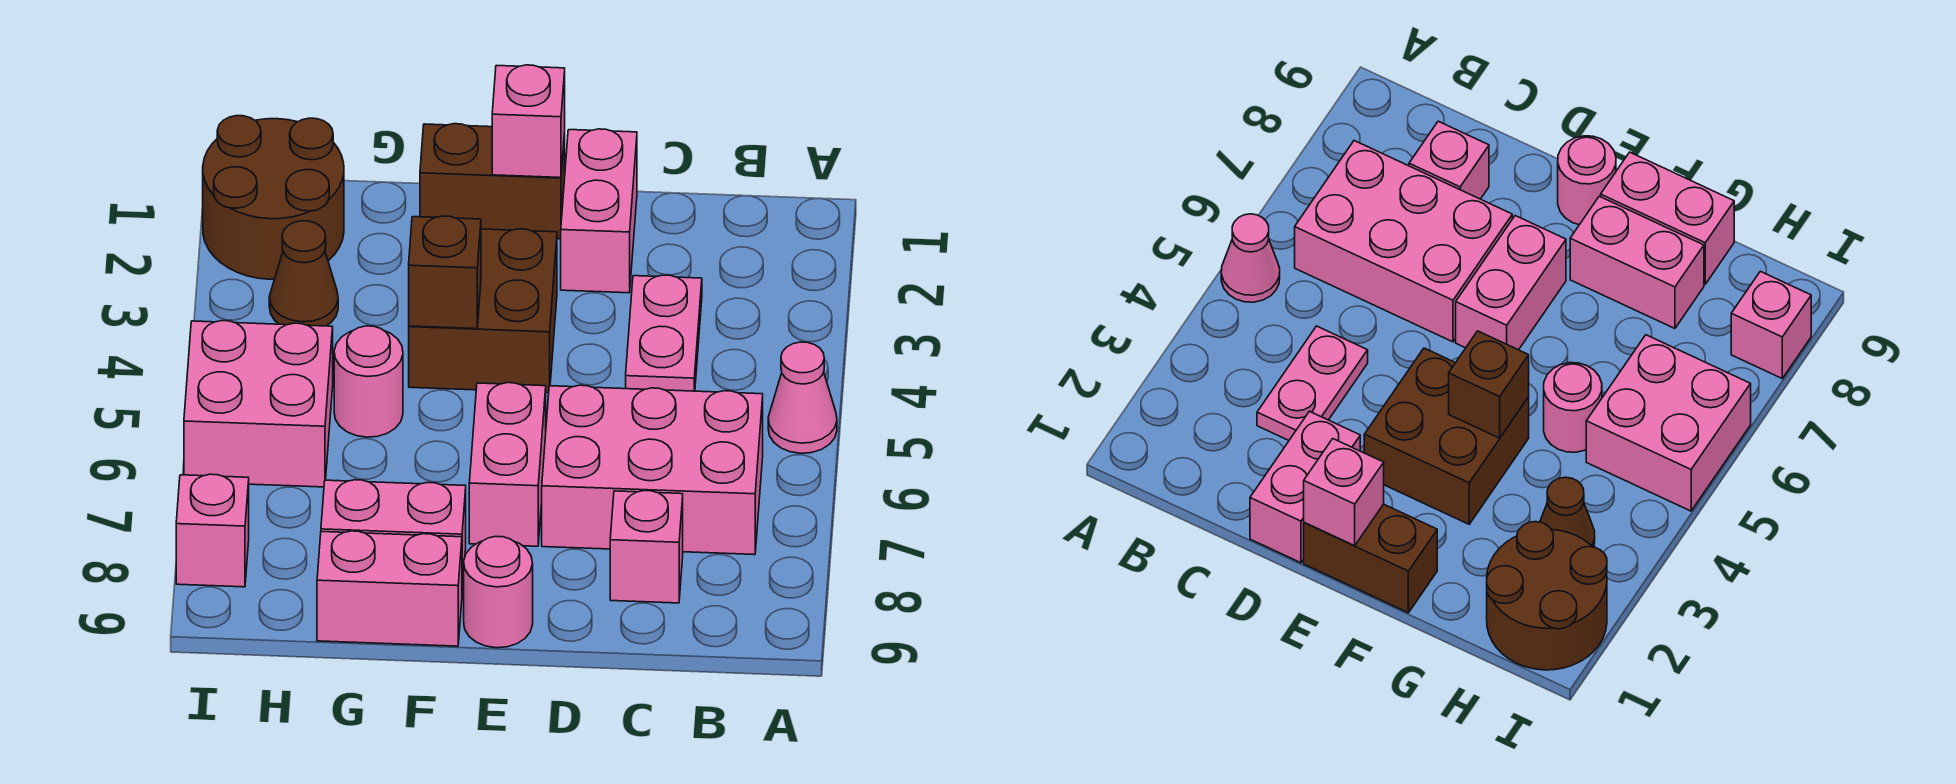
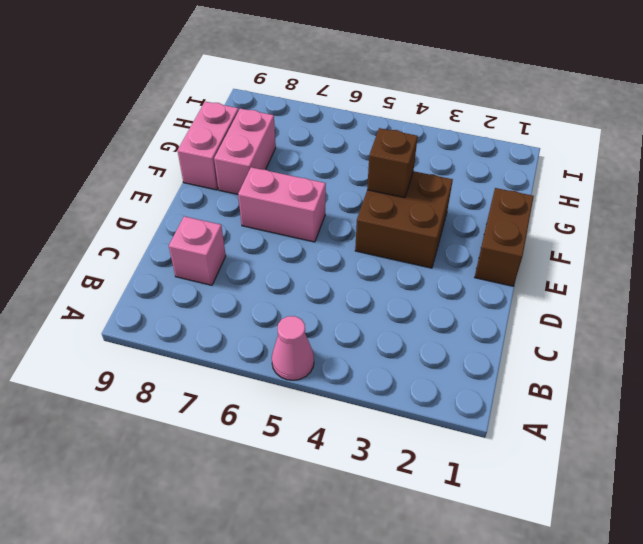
none -> pink brick B6:D7 level 1
none -> pink plate C3:C4 level 1
none -> pink brick D1:D2 level 1

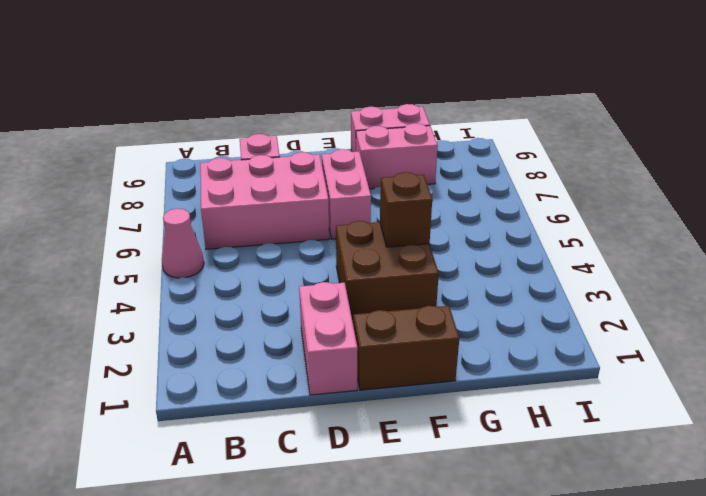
none -> pink plate C3:C4 level 1
none -> pink round brick E9 level 1
none -> pink round brick G5 level 1

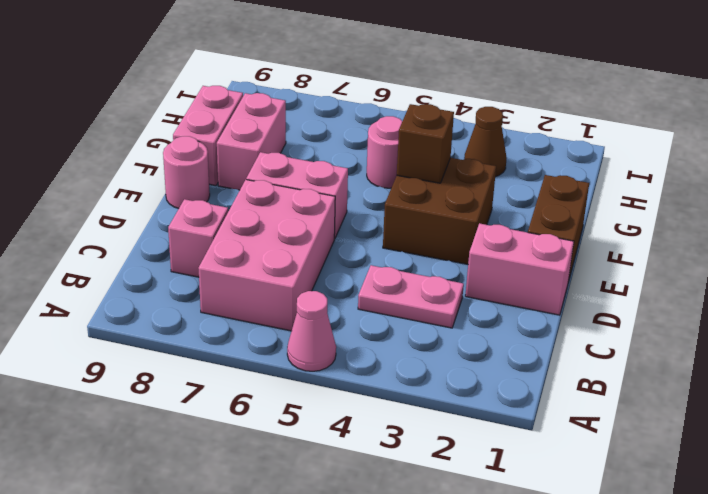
none -> brown round brick H1:I2 level 1
none -> pink brick H5:I6 level 1
none -> pink brick I8 level 1

